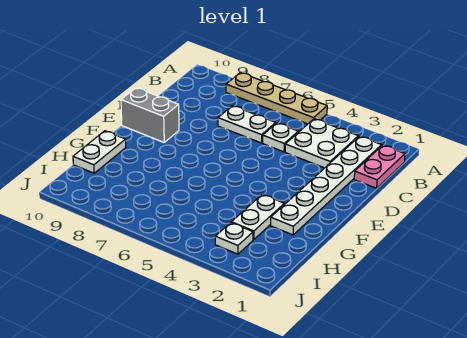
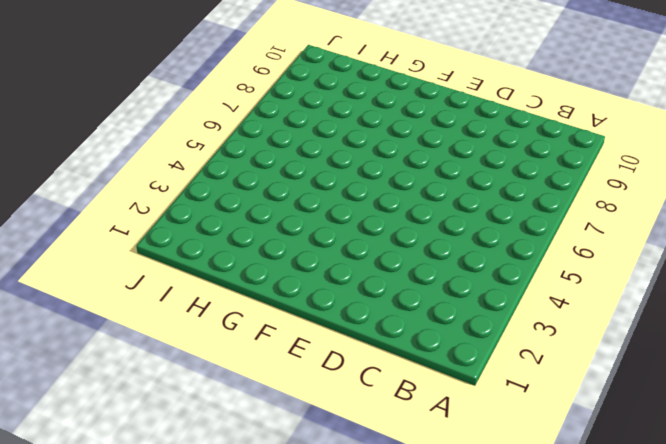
none -> tan plate A5:A8 level 1
none -> pink plate B1:C1 level 1

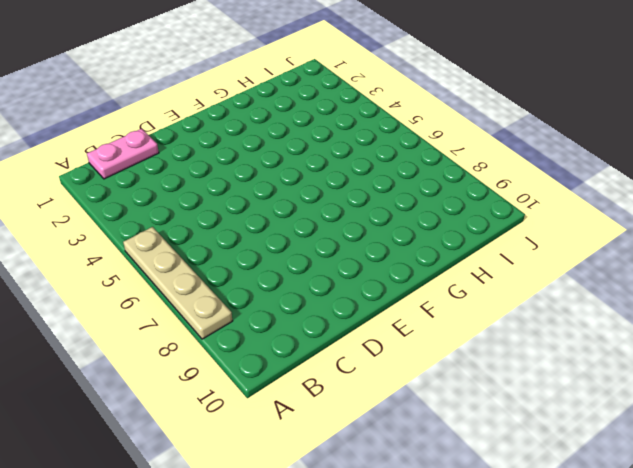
none -> white plate B2:G2 level 1
none -> white plate B3:C4 level 1

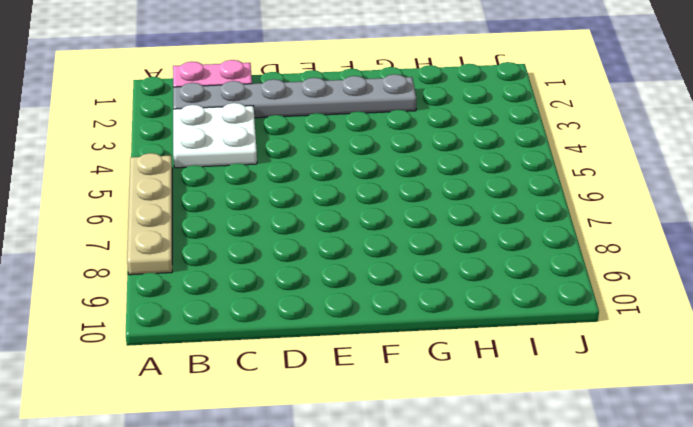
grey plate B2:G2 level 1 -> white plate B2:G2 level 1
none -> white plate C5 level 1
none -> white plate C6:C7 level 1

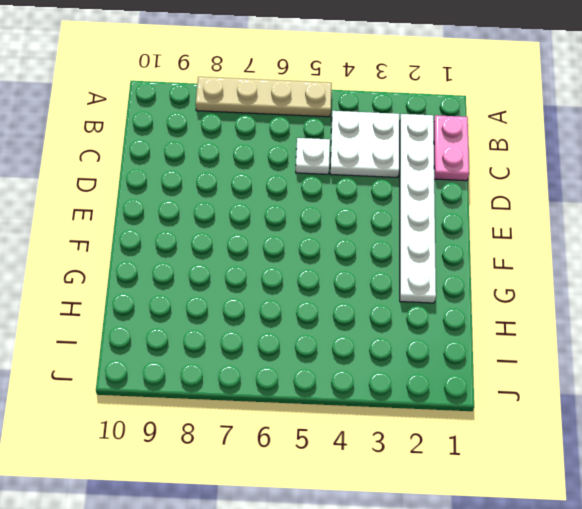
none -> white plate C6:C7 level 1
none -> grey brick E9:E10 level 1

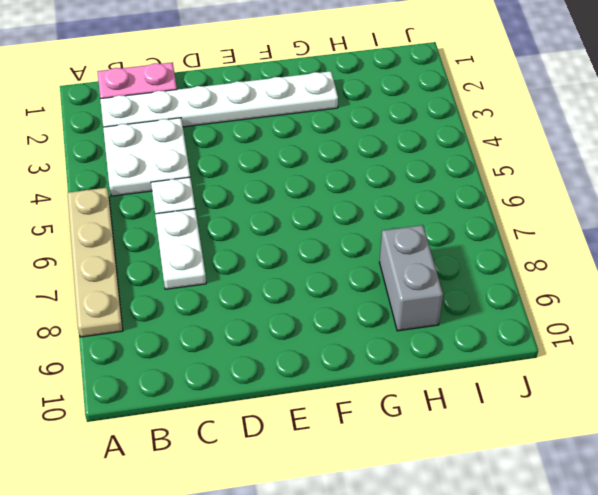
grey brick H8:H9 level 1 -> grey brick E9:E10 level 1
none -> white plate G3:H3 level 1
none -> white plate G10:H10 level 1

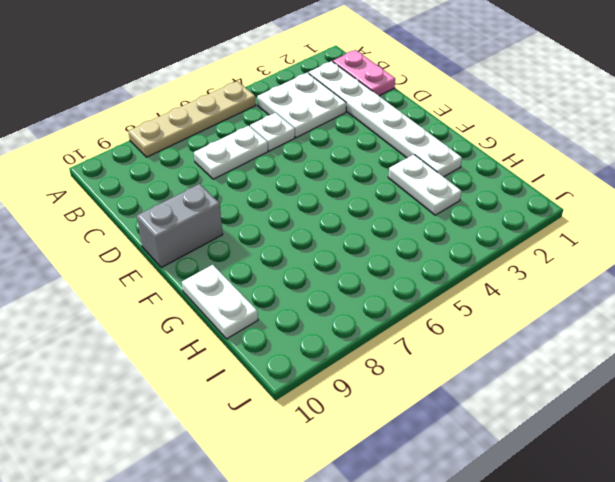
none -> white plate I3 level 1

